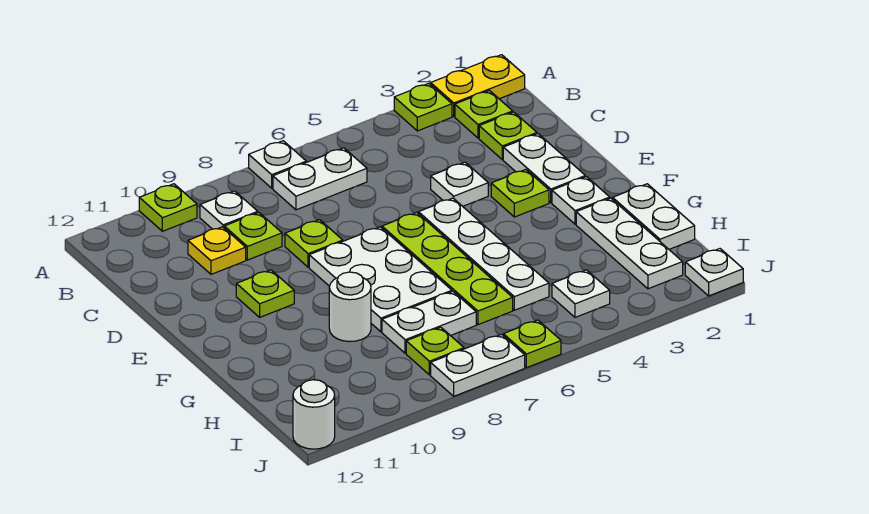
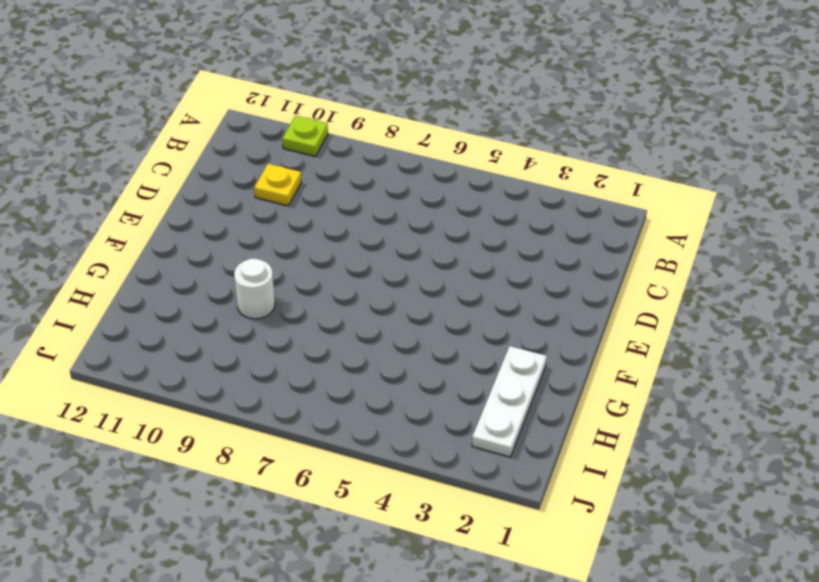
none -> yellow plate A1:A2 level 1
none -> lime plate A3 level 1
none -> white plate A7 level 1

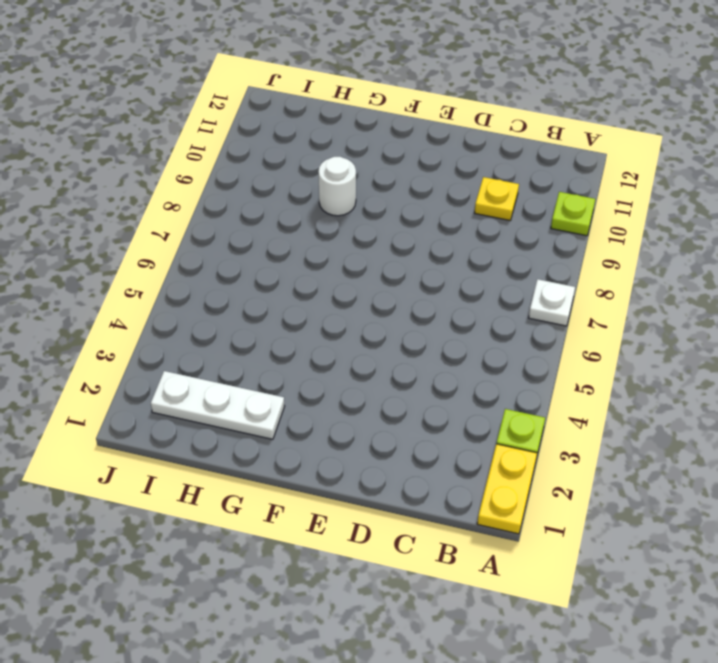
none -> lime plate B2 level 1
none -> white plate B6:B7 level 1
none -> white plate B9 level 1

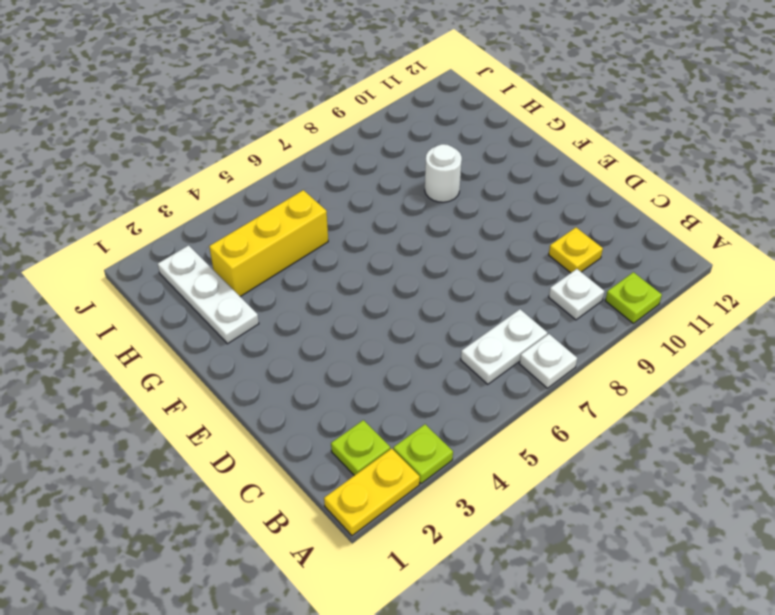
yellow brick H3:H5 level 1 -> white plate E5:H5 level 1
none -> lime plate C2 level 1
none -> lime plate C9 level 1
none -> white plate D2:E2 level 1

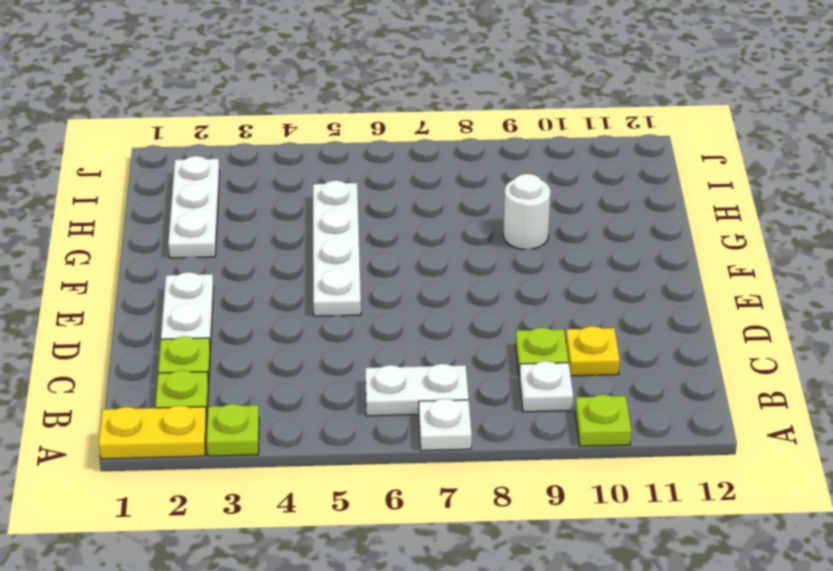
none -> white plate D4 level 1
none -> lime plate D8 level 1
none -> lime plate E3 level 1

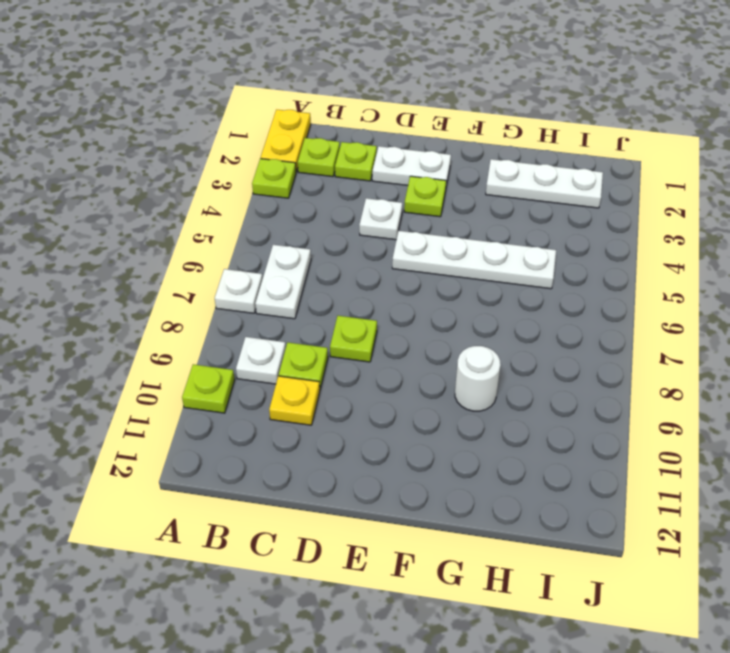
none -> lime plate E6:H6 level 1
none -> white plate E7:G8 level 1
none -> lime plate E10 level 1

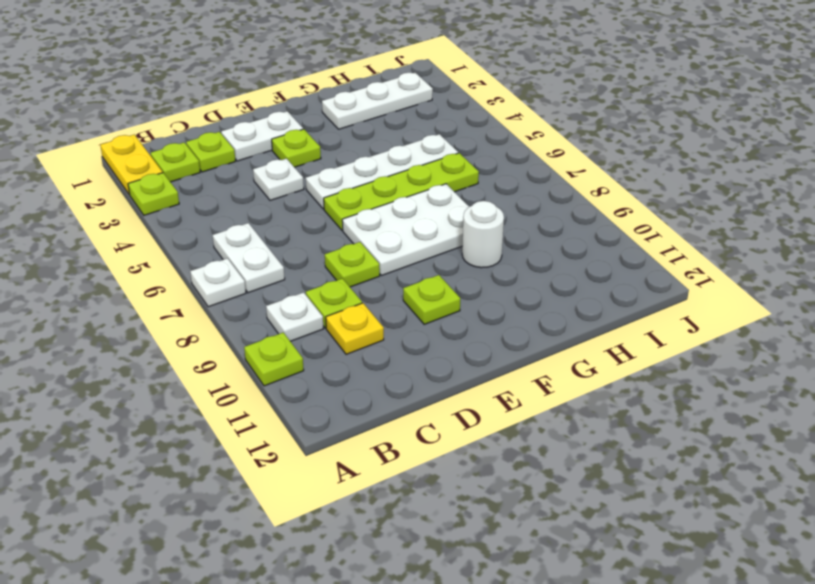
none -> white plate F2 level 1
none -> white plate G1:H1 level 1
none -> white plate H7:H8 level 1

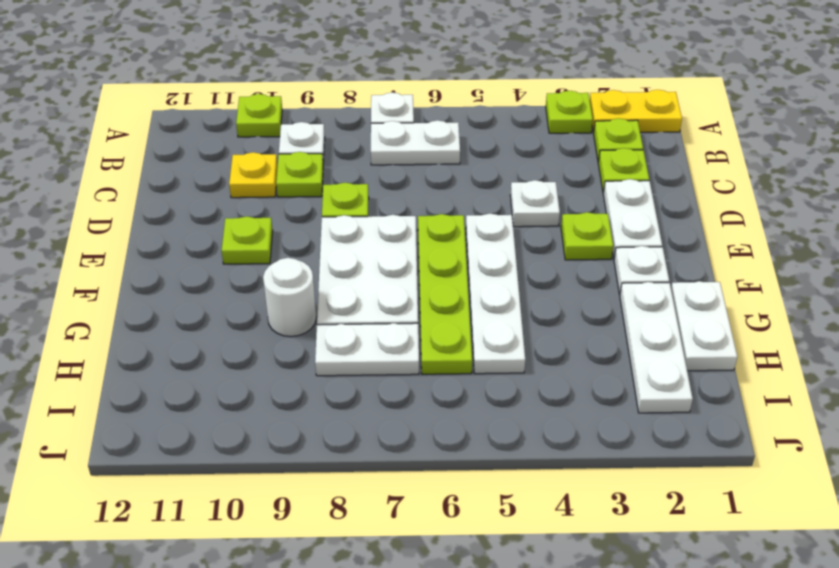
none -> white plate I4 level 1
none -> lime plate I8 level 1
none -> white plate J1 level 1

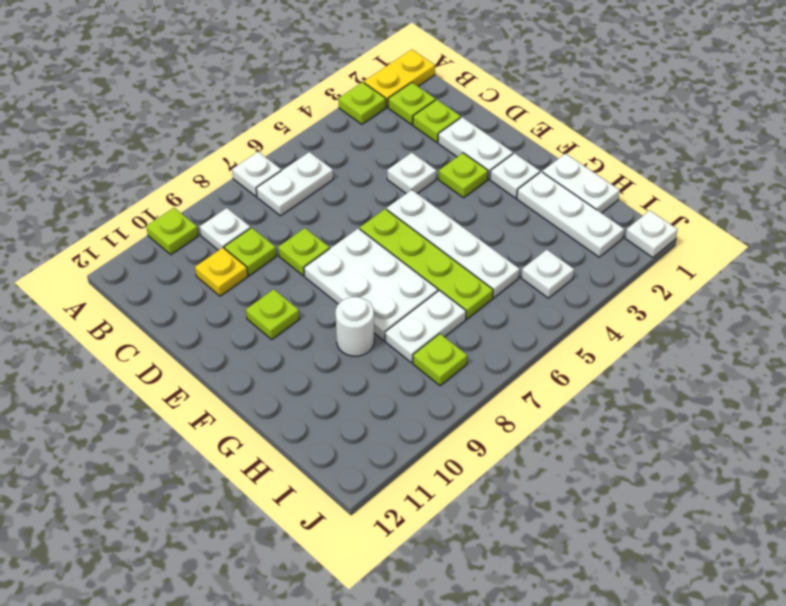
none -> lime plate J6 level 1
none -> white plate J7:J8 level 1
none -> white round brick J12 level 1

